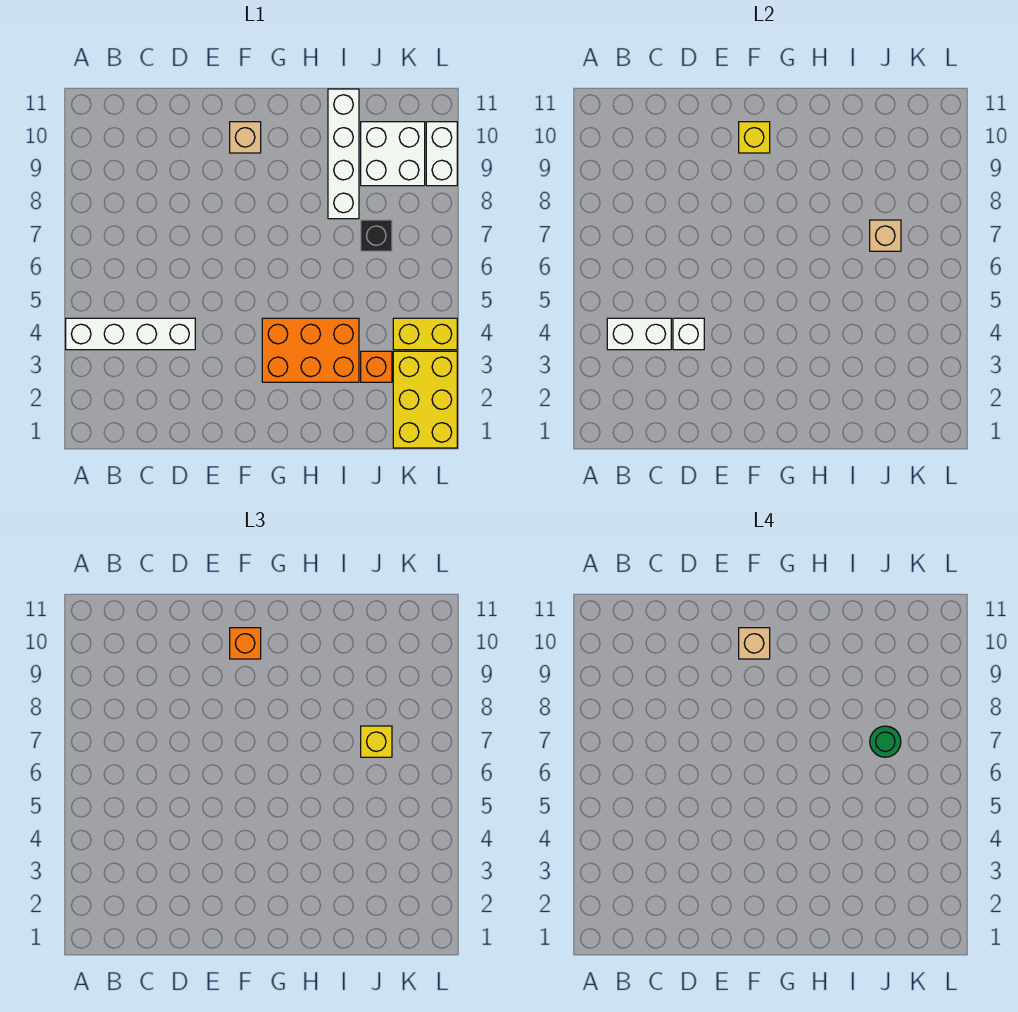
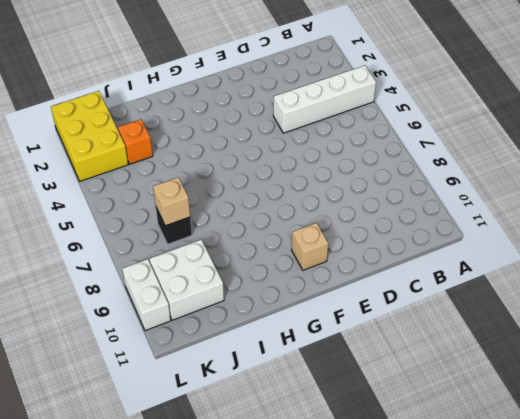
none -> orange brick G3:I4 level 1
none -> white brick I8:I11 level 1
none -> yellow brick K4:L4 level 1

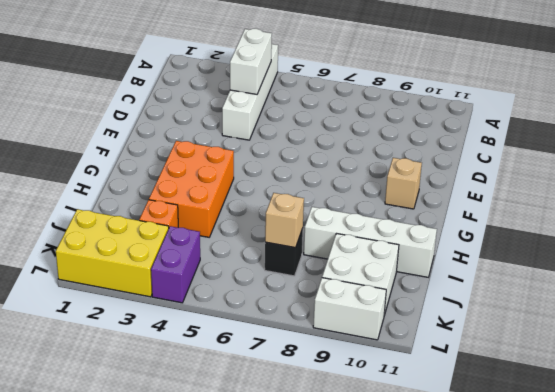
purple brick K4:L4 level 1 -> yellow brick K4:L4 level 1
none -> white brick D4 level 2
none -> yellow brick F10 level 2
none -> orange brick F10 level 3

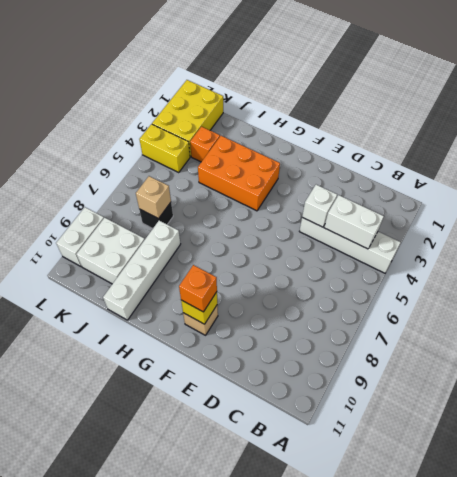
none -> yellow brick J7 level 3
none -> tan brick F10 level 4
none -> green round brick J7 level 4

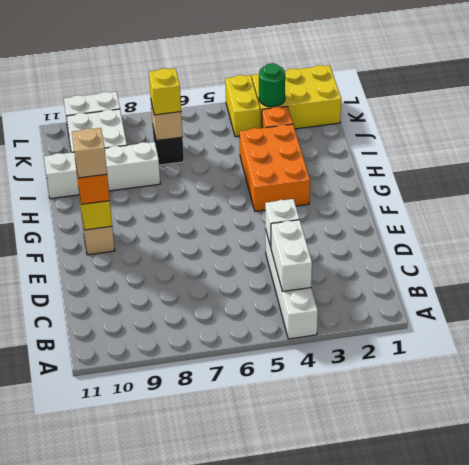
green round brick K3 level 2 -> green round brick J7 level 4

